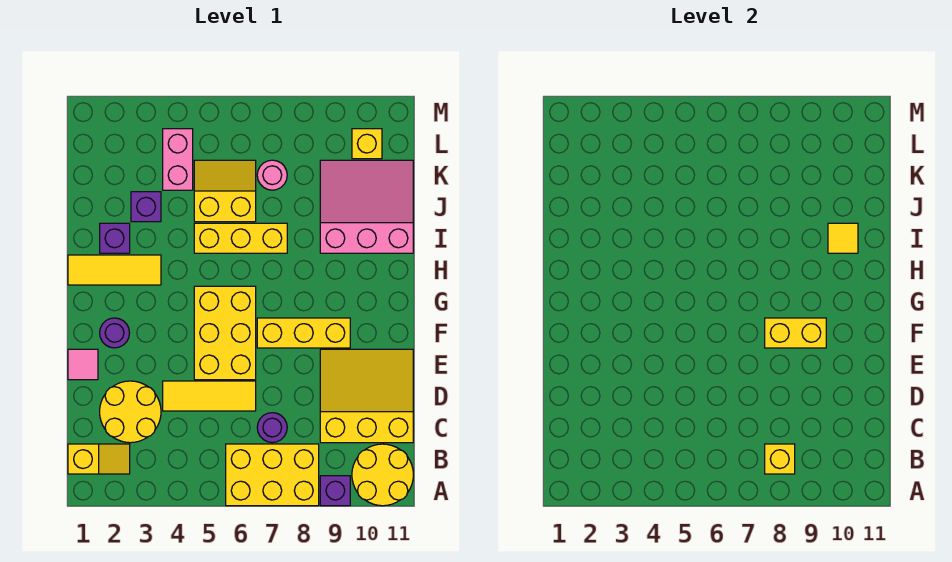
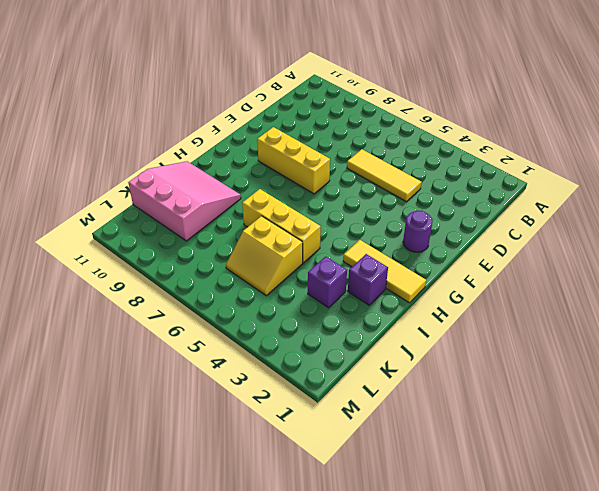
pink slope I9:K11 level 1 top K -> pink slope I9:K11 level 1 top I
none -> yellow brick A6:B8 level 1
none -> purple brick A9 level 1
none -> yellow round brick A10:B11 level 1

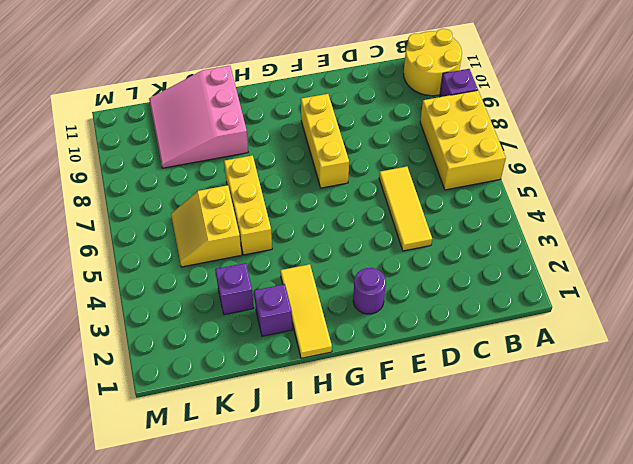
none -> yellow slope B1:B2 level 1 top 1
none -> yellow round brick C2:D3 level 1
none -> purple round brick C7 level 1

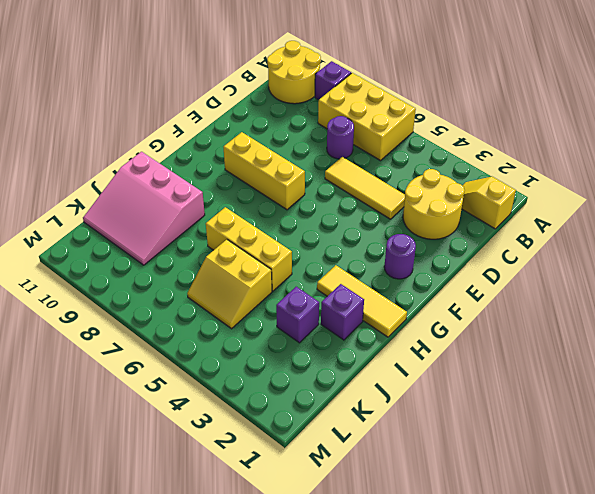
none -> yellow slope C9:E11 level 1 top C
none -> pink tile E1 level 1
none -> yellow brick E5:G6 level 1

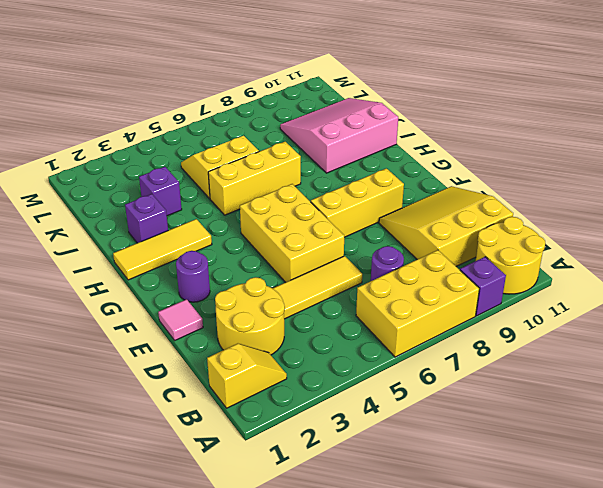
none -> pink brick K4:L4 level 1
none -> pink round brick K7 level 1
none -> yellow brick L10 level 1

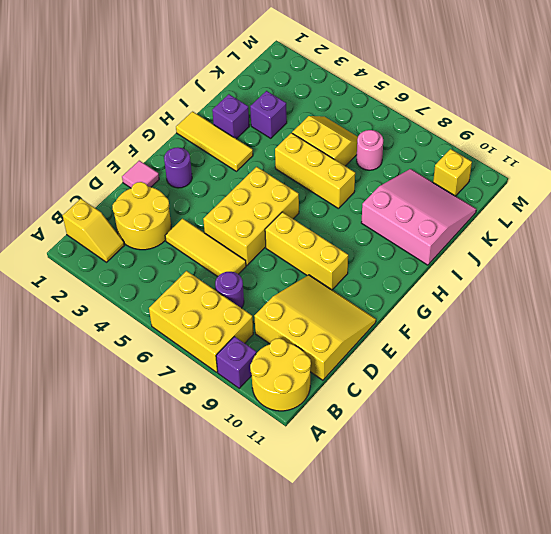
none -> pink brick K4:L4 level 1
none -> yellow brick B8 level 2
none -> yellow brick F8:F9 level 2

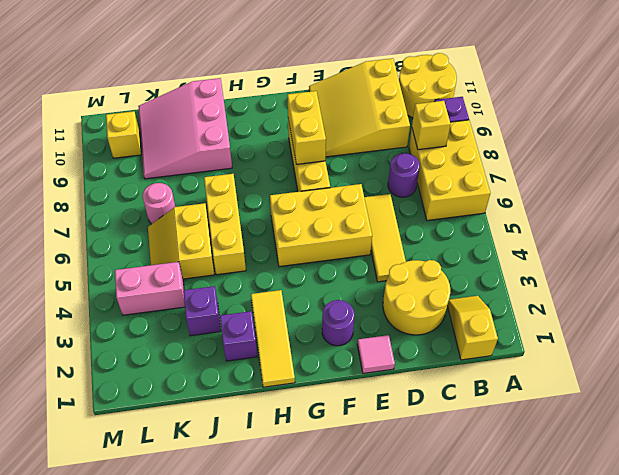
none -> yellow tile I10 level 2

